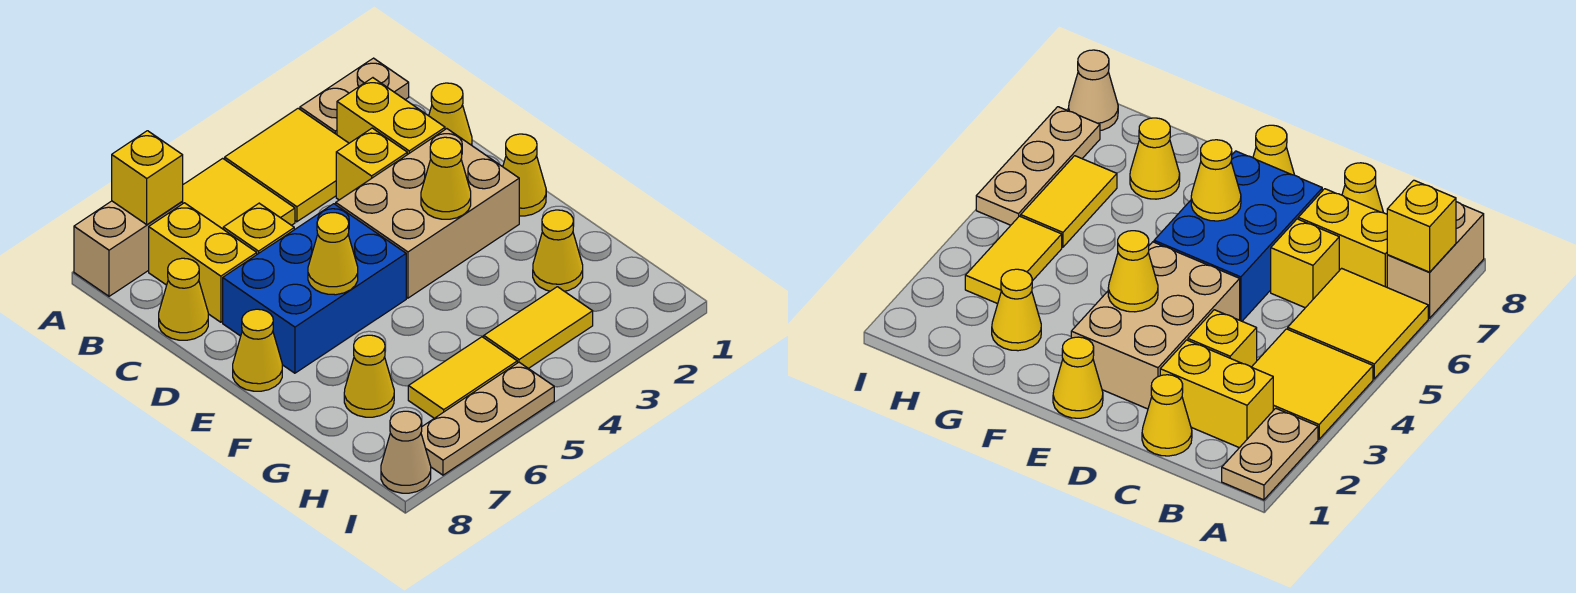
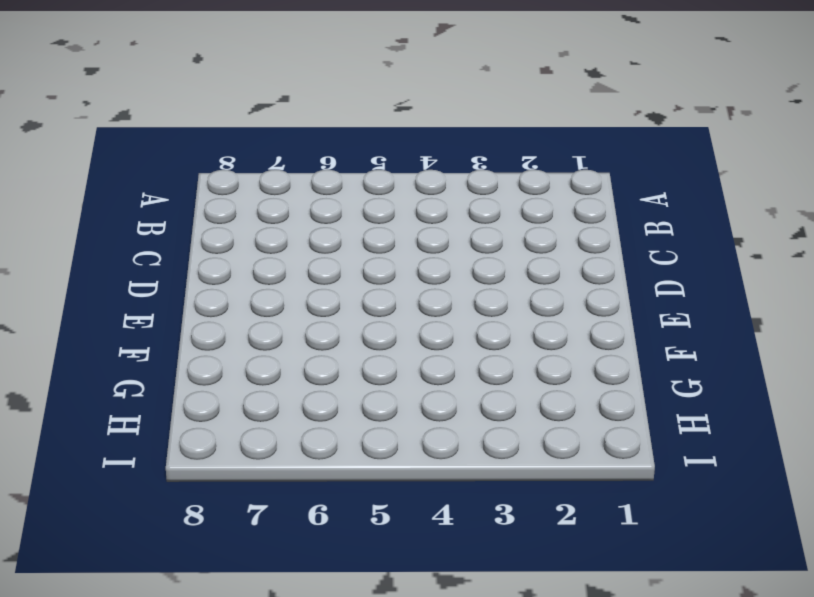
none -> tan plate A1:A2 level 1
none -> yellow tile A3:B4 level 1
none -> yellow tile A5:B6 level 1

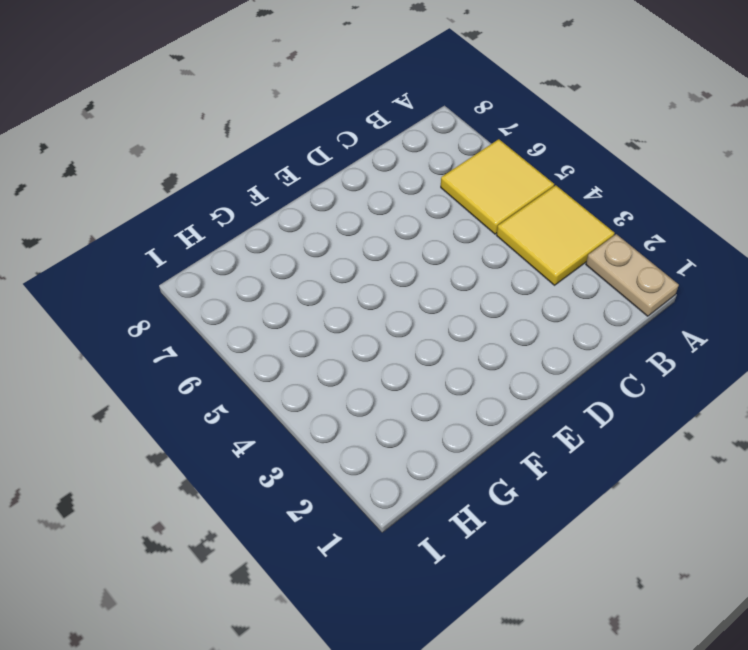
none -> tan brick A7:A8 level 1
none -> yellow brick B2:C2 level 1
none -> yellow brick B7:C7 level 1

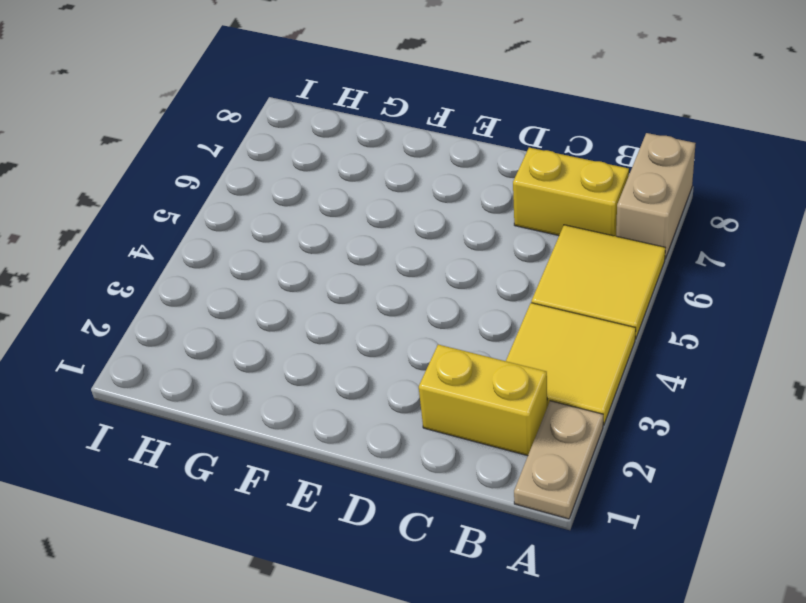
none -> yellow cone C1 level 1
none -> yellow brick C3 level 1
none -> yellow brick C6 level 1

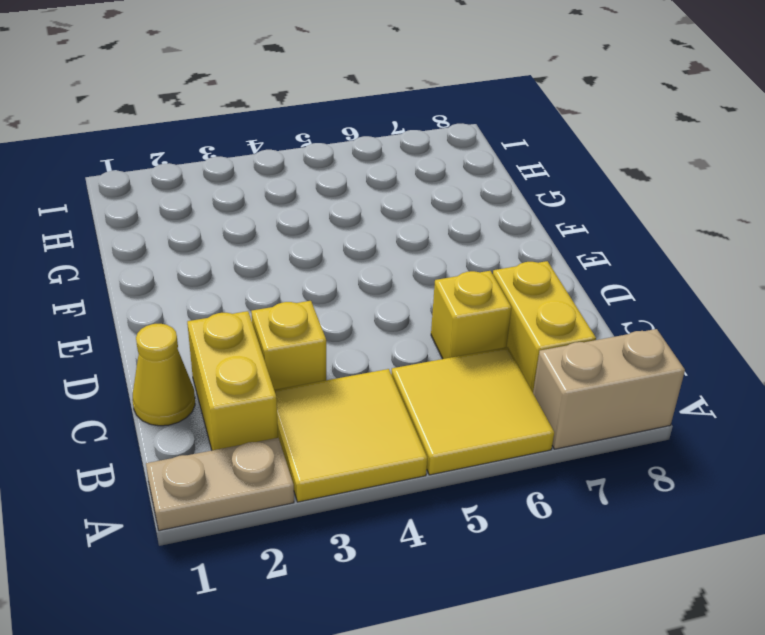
none -> yellow cone C8 level 1
none -> tan brick D2:E4 level 1
none -> blue brick D5:E7 level 1

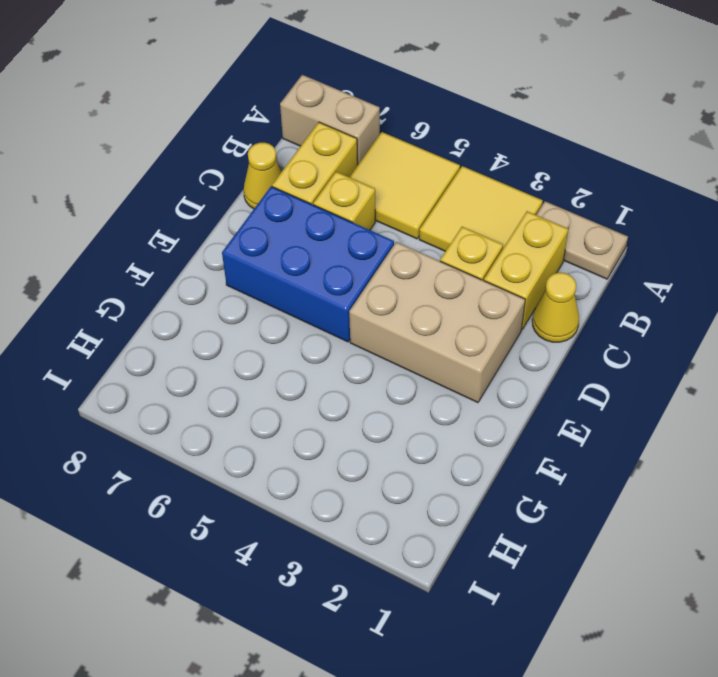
none -> yellow cone E1 level 1
none -> yellow cone E8 level 1
none -> yellow cone G2 level 1

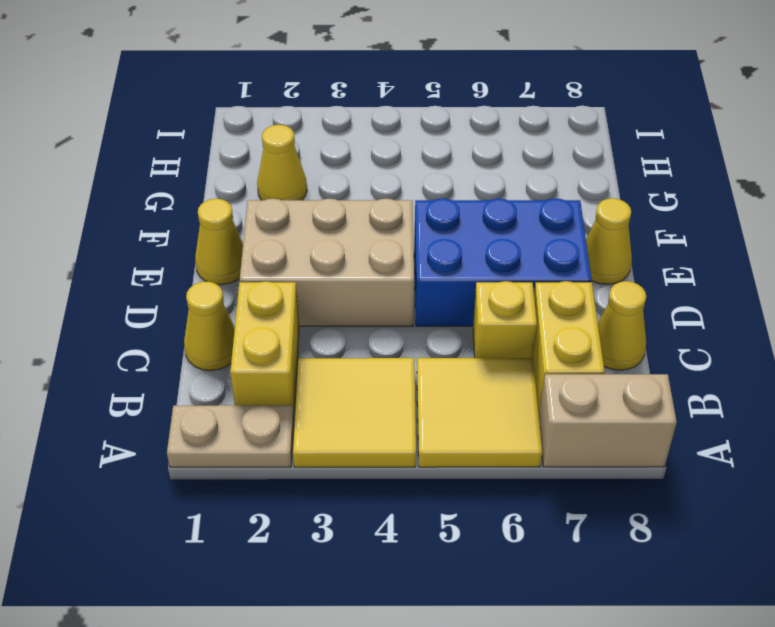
none -> yellow brick C3 level 1
none -> yellow cone G7 level 1
none -> yellow tile H3:H4 level 1

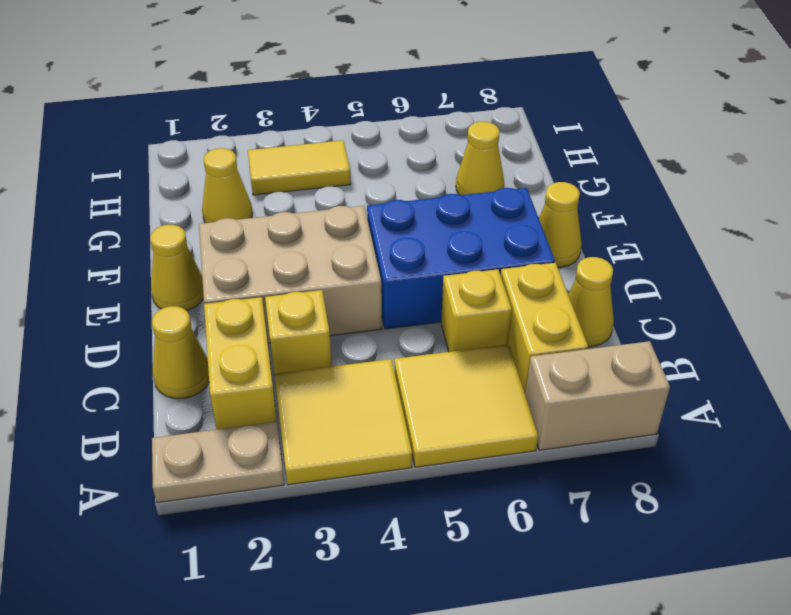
none -> yellow tile H5:H6 level 1
none -> tan plate I5:I7 level 1
none -> tan cone I8 level 1

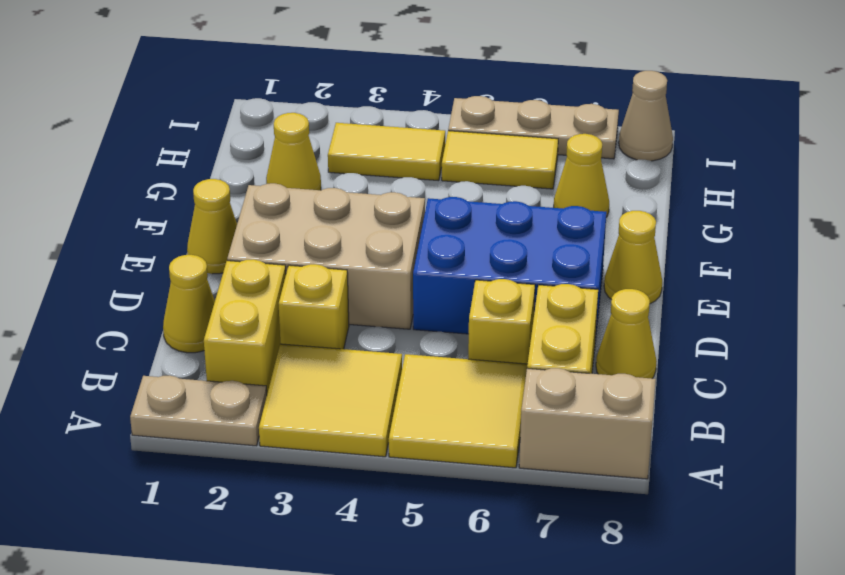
none -> yellow brick A7 level 2
none -> yellow cone E3 level 2
none -> yellow cone E6 level 2

